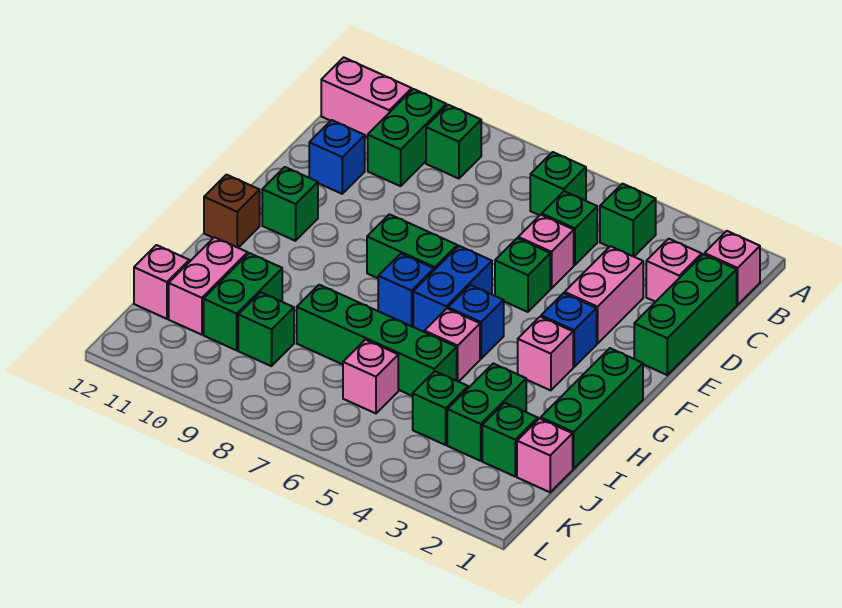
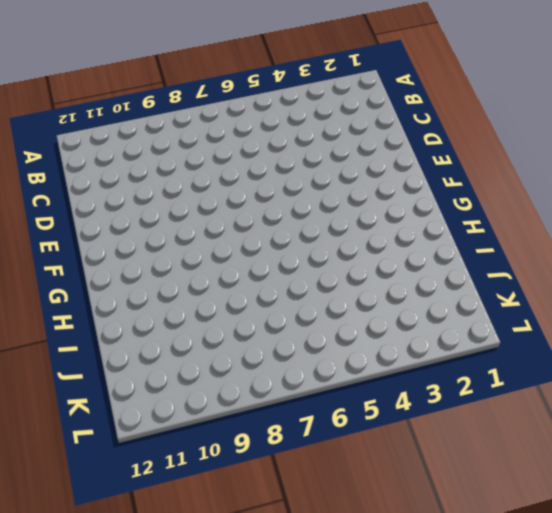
none -> pink brick B1 level 1
none -> green brick B4 level 1
none -> green brick B6 level 1
none -> green brick B9 level 1

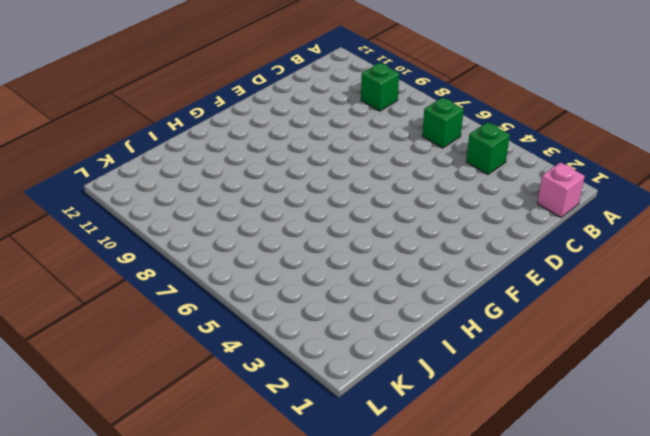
none -> green brick B10:C10 level 1
none -> pink brick B11:B12 level 1
none -> green brick C1:E1 level 1
none -> pink brick C2 level 1

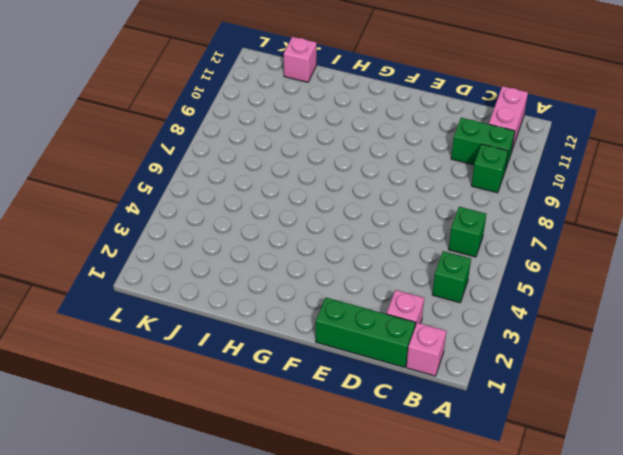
none -> green brick C5 level 1
none -> pink brick D3:E3 level 1
none -> pink brick D5 level 1
none -> blue brick D11 level 1

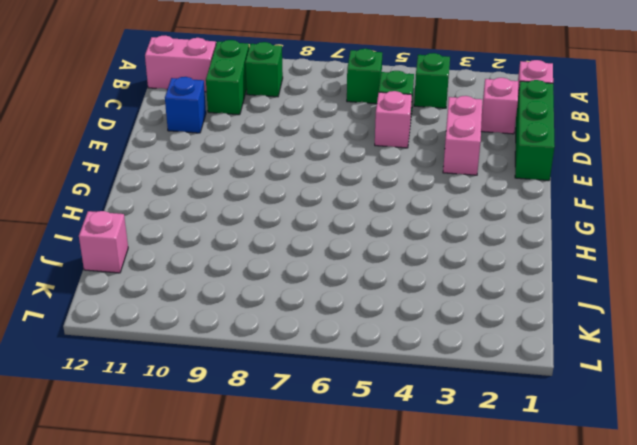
none -> green brick E5 level 1
none -> blue brick F3 level 1
none -> blue brick F6:G6 level 1
none -> green brick F7:F8 level 1

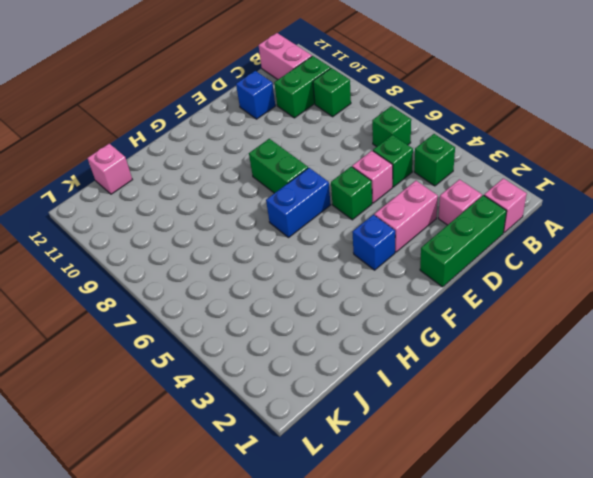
none -> green brick F11 level 1
none -> green brick G1:I1 level 1
none -> pink brick G3 level 1
none -> blue brick G5 level 1

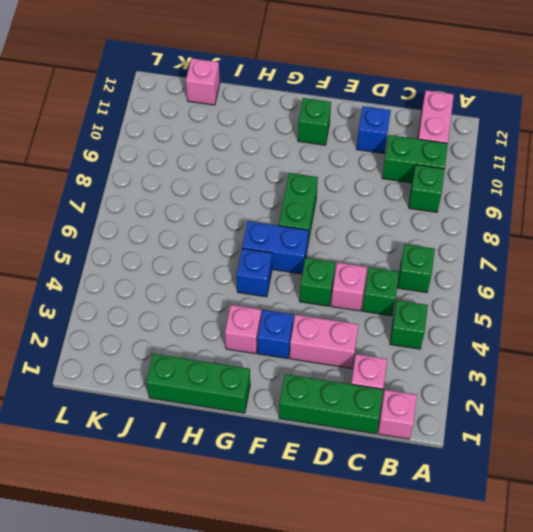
none -> blue brick G7 level 1
none -> brown brick G12 level 1
none -> pink brick H5 level 1
none -> green brick I3:J3 level 1

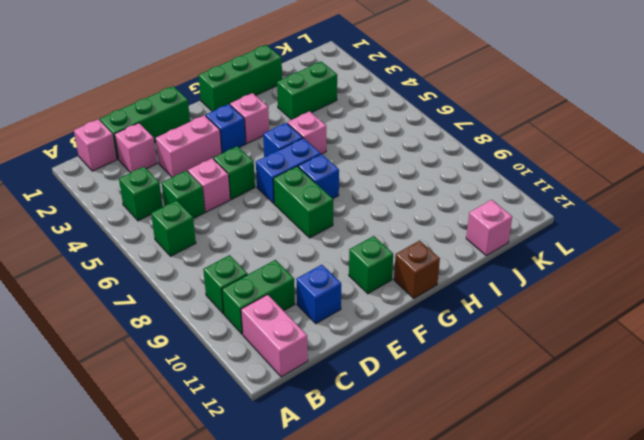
none -> green brick I5:I8 level 1
none -> green brick I10:J10 level 1
none -> pink brick I11:J11 level 1
none -> pink brick J1 level 1

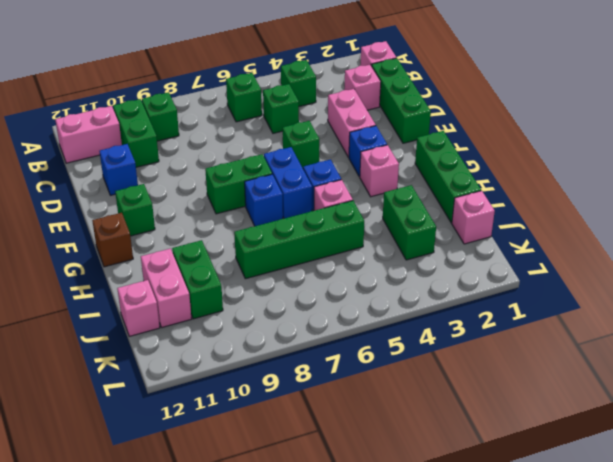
none -> pink brick D5 level 1
none -> green brick J2 level 1
none -> green brick J4 level 1
none -> pink brick J6 level 1

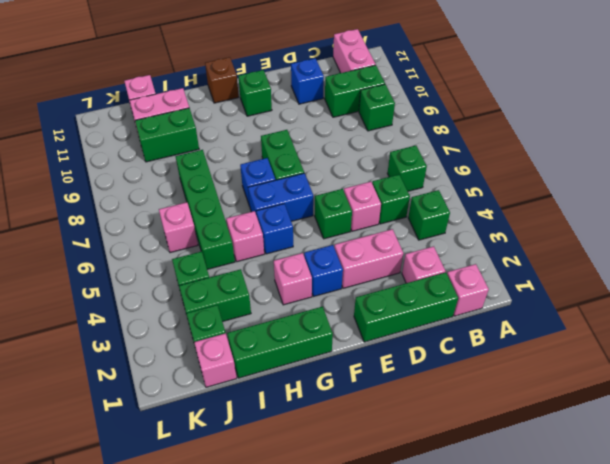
none -> green brick J9 level 1

